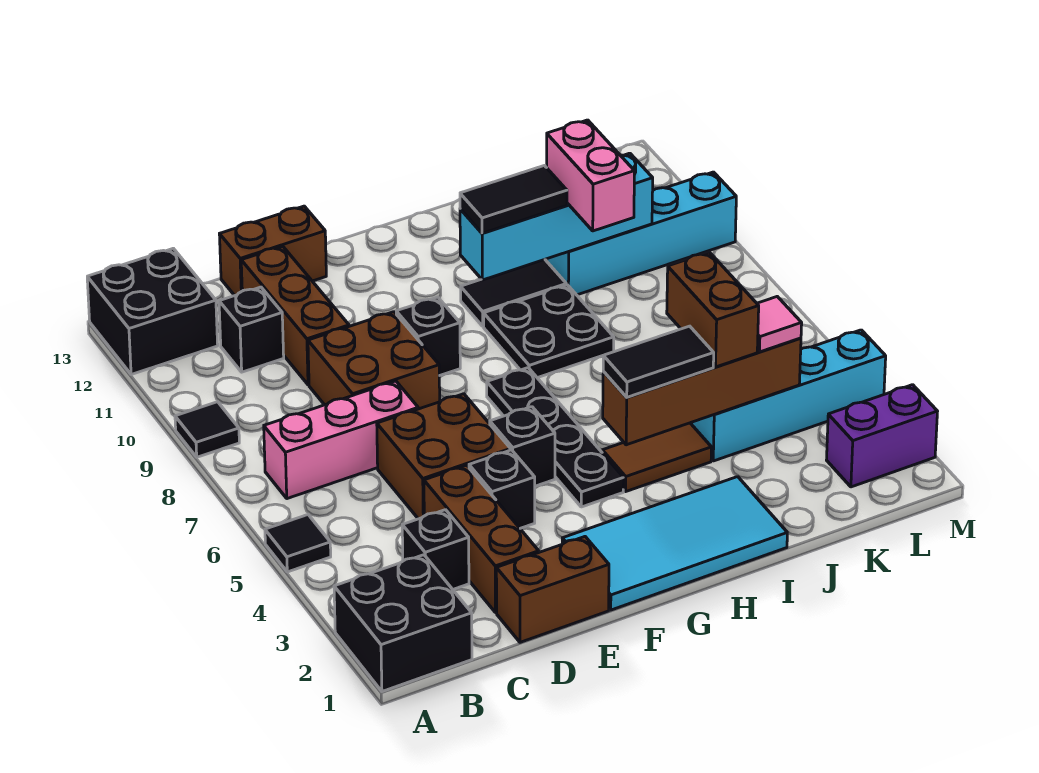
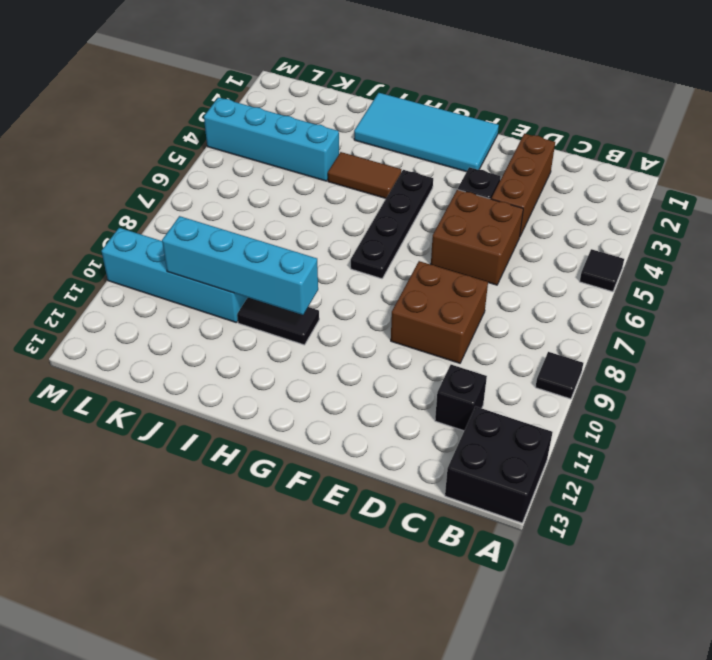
none -> black brick A1:B2 level 1
none -> pink brick B7:D7 level 1
none -> black brick C3 level 1
none -> brown brick D1:E1 level 1

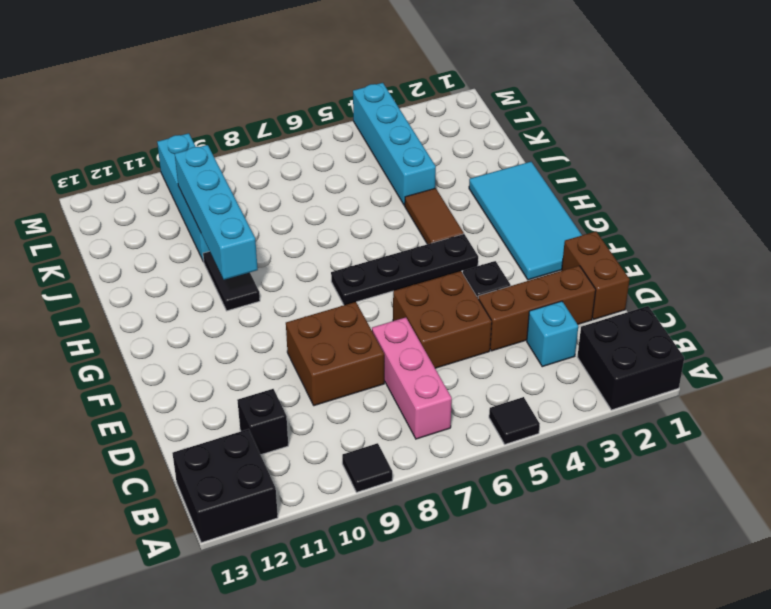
cyan brick C3 level 1 -> black brick C3 level 1
none -> brown brick D10:D12 level 1
none -> brown brick D13:E13 level 1
none -> black brick F5 level 1
none -> black brick F9 level 1

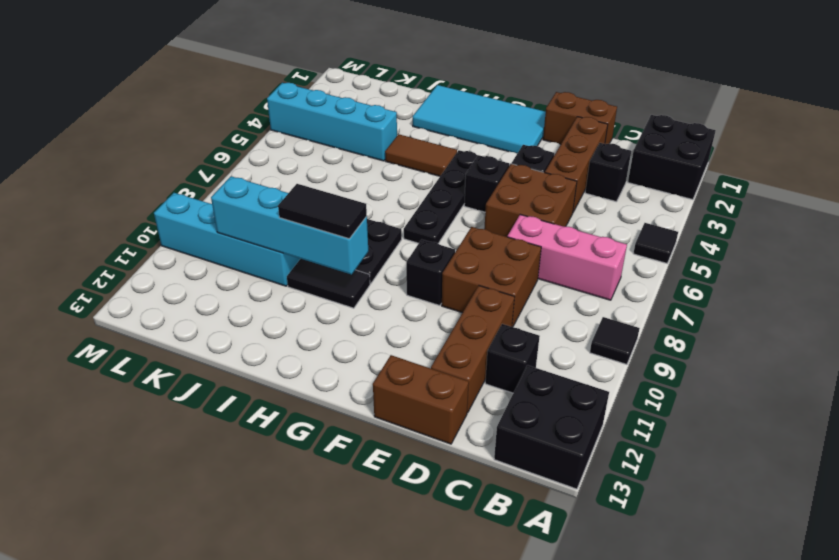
none -> purple brick L2:M2 level 1
none -> brown brick H4:K4 level 2
none -> black tile H4:I4 level 3
none -> brown brick J4:J5 level 3

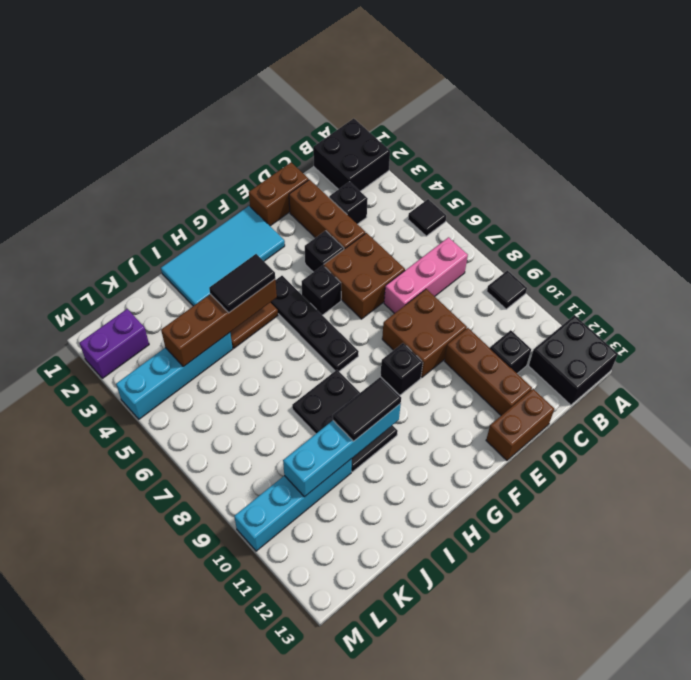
none -> brown brick J4:J5 level 3
none -> pink brick J9:J10 level 3
none -> pink tile K4 level 3

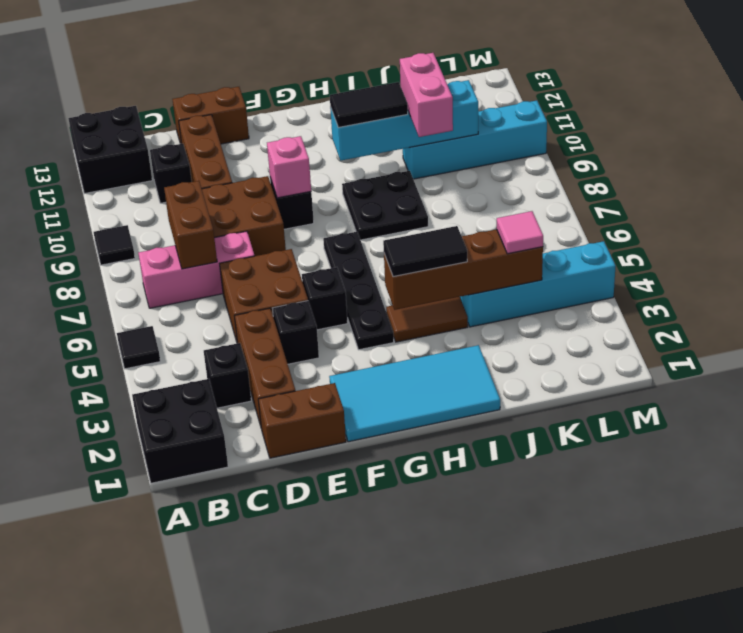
brown brick C7:C8 level 2 -> brown brick J4:J5 level 3
pink brick F9 level 2 -> none
none -> black tile H10:I10 level 1
none -> purple brick L2:M2 level 1

